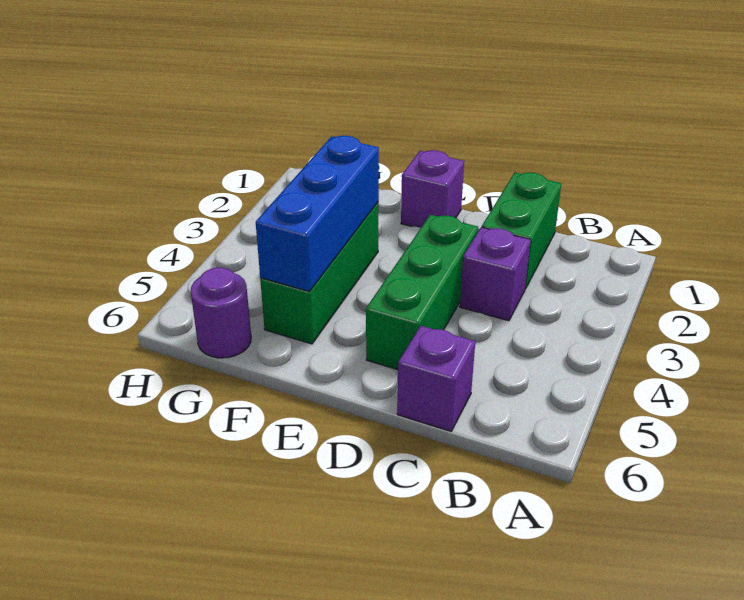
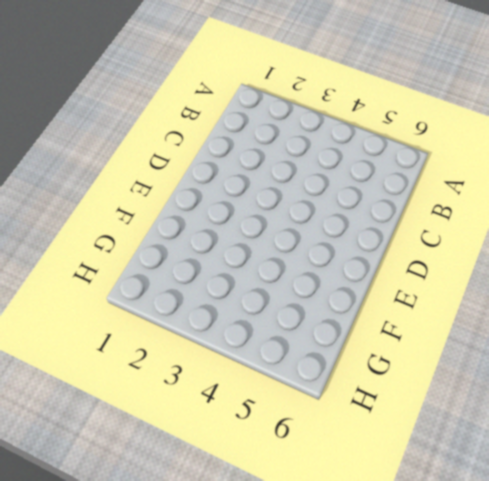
none -> green brick C1:C2 level 1
none -> purple brick C3 level 1

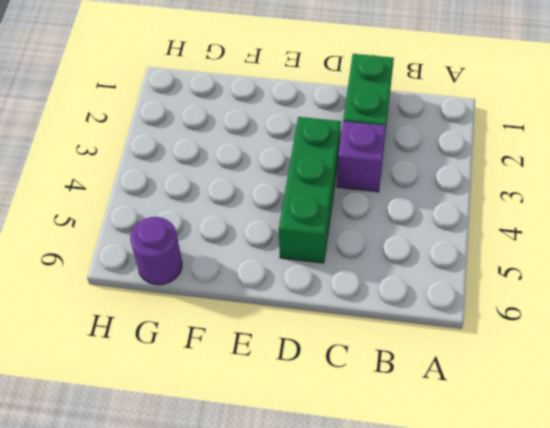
none -> purple brick C6 level 1
none -> purple brick E1 level 1

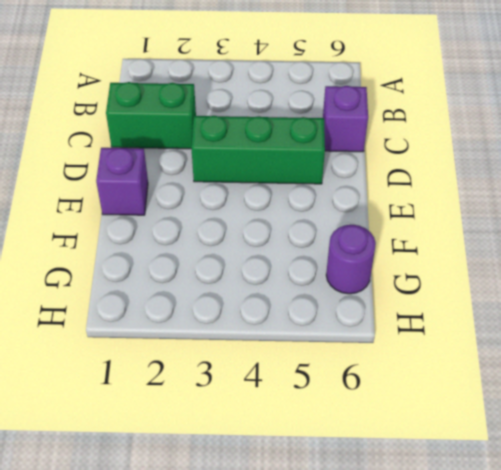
none -> purple brick C3 level 1
none -> green brick F3:F5 level 1

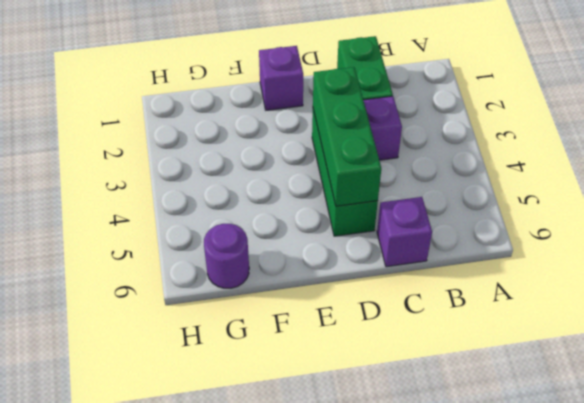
green brick D3:D5 level 2 -> green brick F3:F5 level 1
none -> blue brick F3:F5 level 2

